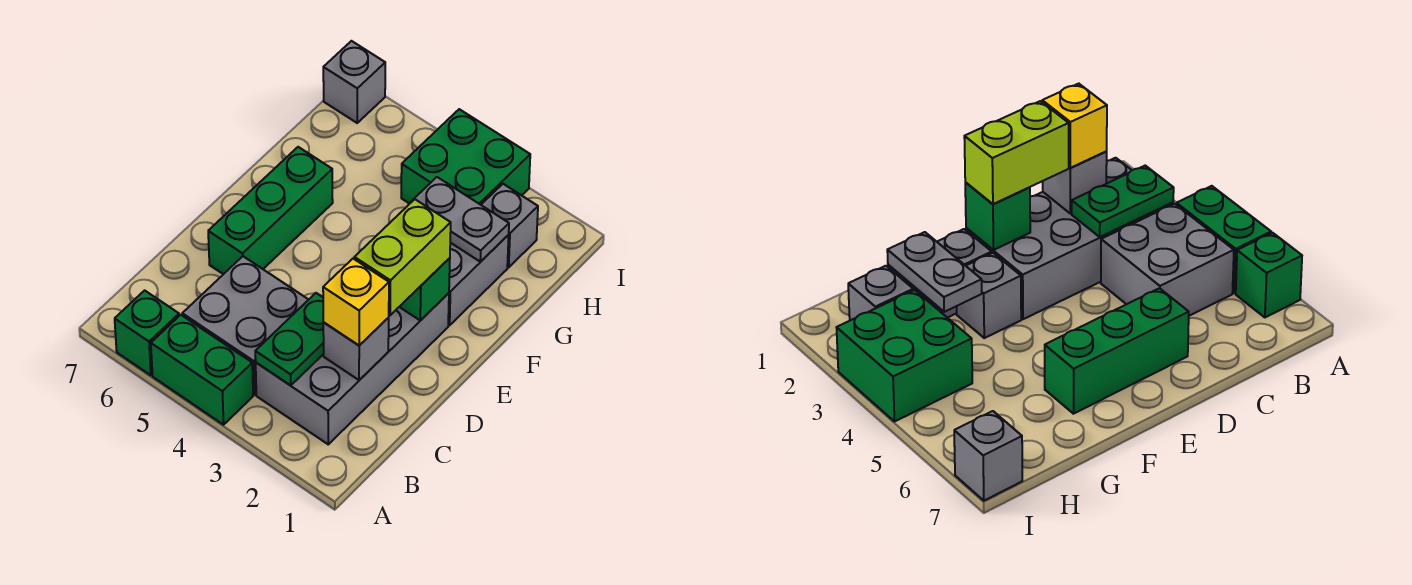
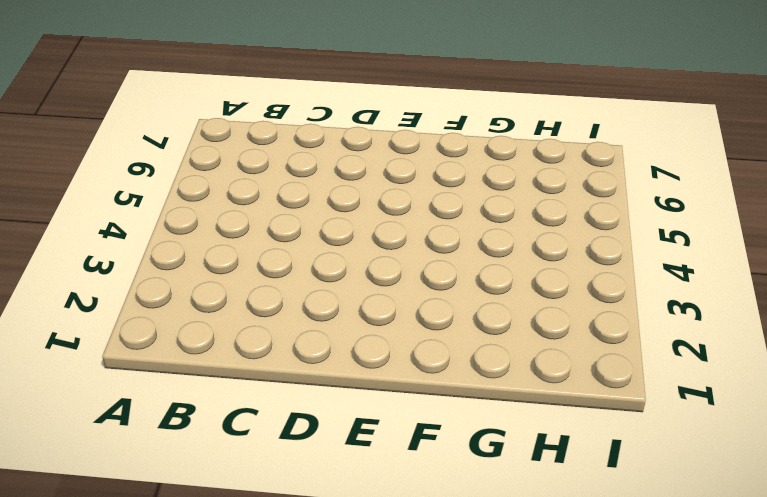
none -> green brick A4:A5 level 1
none -> green brick A6 level 1
none -> grey brick B2:E3 level 1

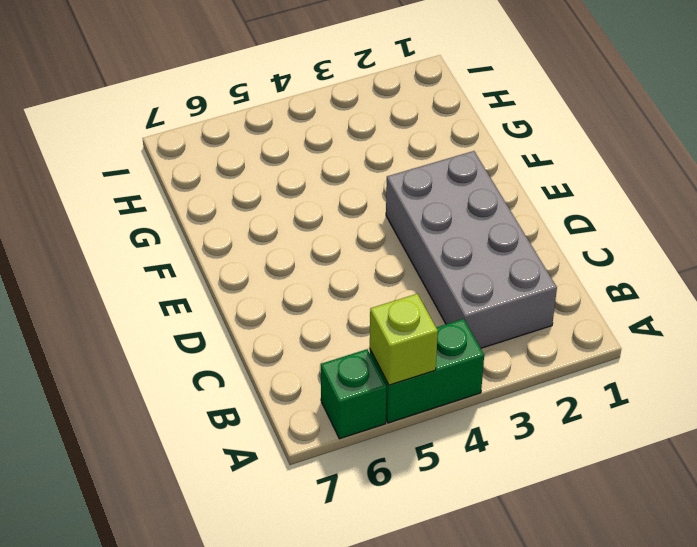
lime brick A5 level 2 -> none
none -> grey brick B4:C5 level 1
none -> green brick D6:F6 level 1
none -> grey brick F2:G2 level 1

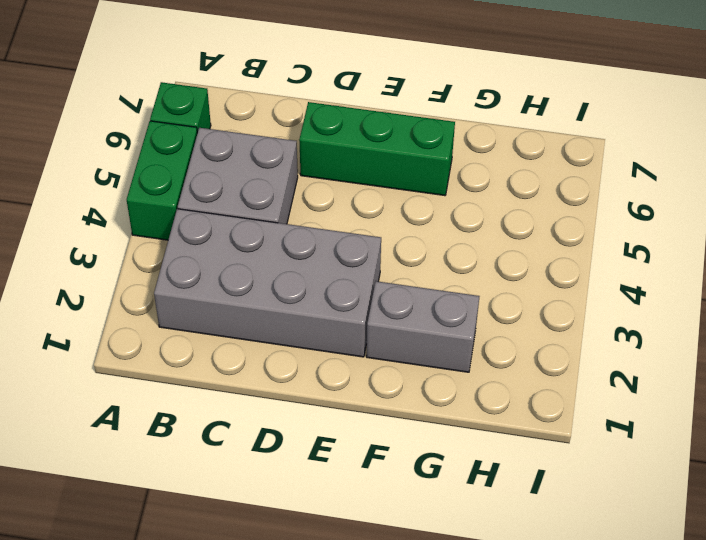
none -> grey brick F3 level 1
none -> grey brick H2 level 1
none -> green brick H3:I4 level 1

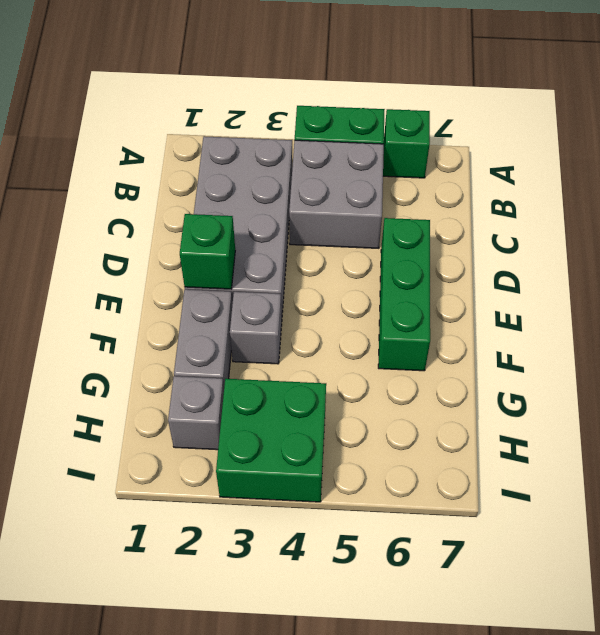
none -> grey brick I7 level 1
none -> green plate B3:C3 level 2
none -> grey brick C2 level 2

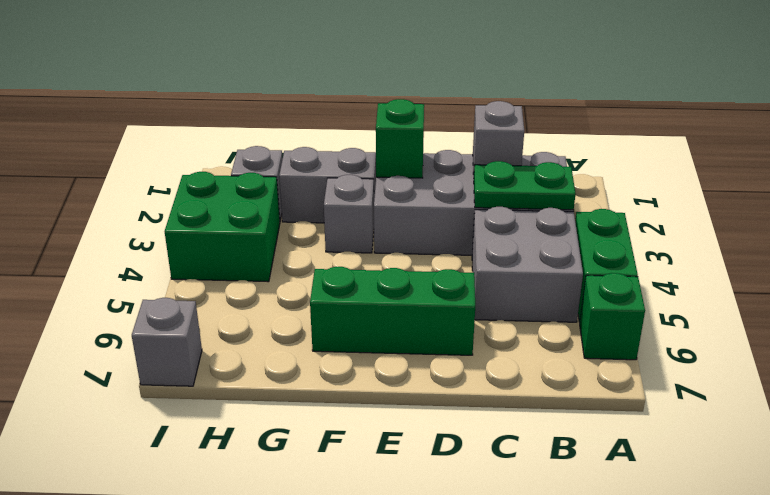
none -> grey plate G2:G3 level 2
none -> yellow brick C2 level 3
none -> lime brick D2:E2 level 3

